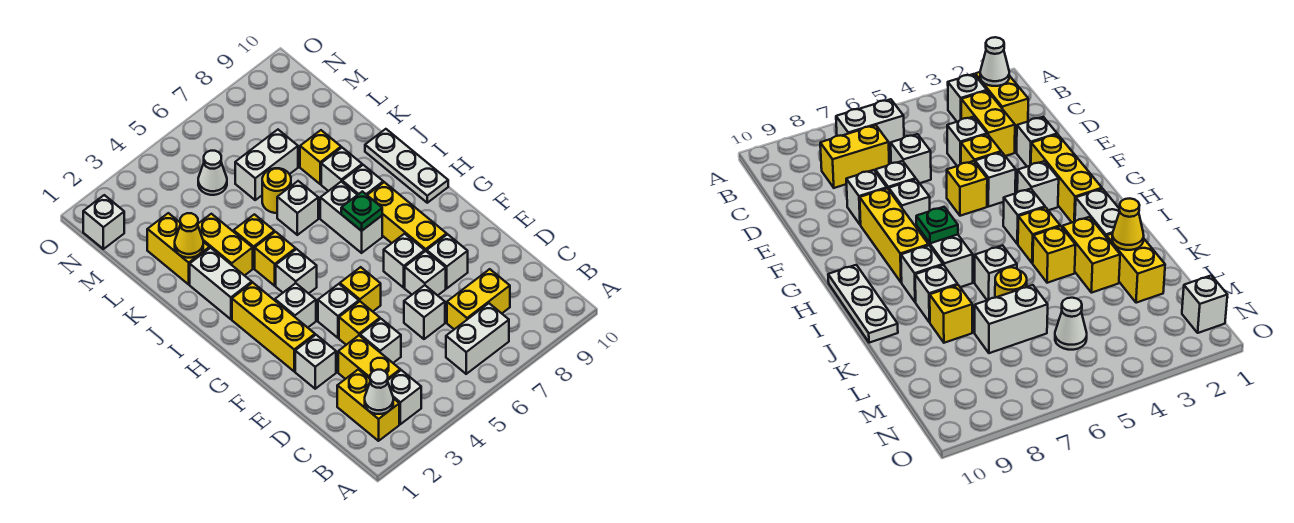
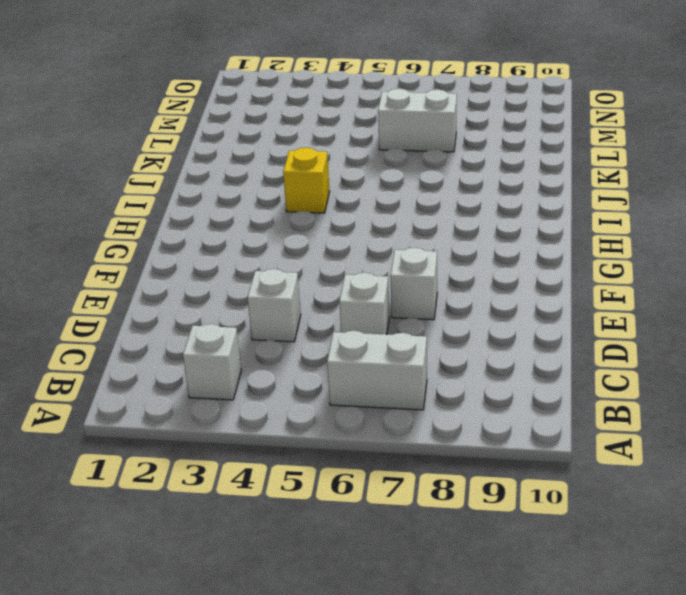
none -> yellow brick B2:C2 level 1
none -> yellow brick C3:D3 level 1
none -> yellow brick C7:C8 level 1
none -> white brick E2 level 1

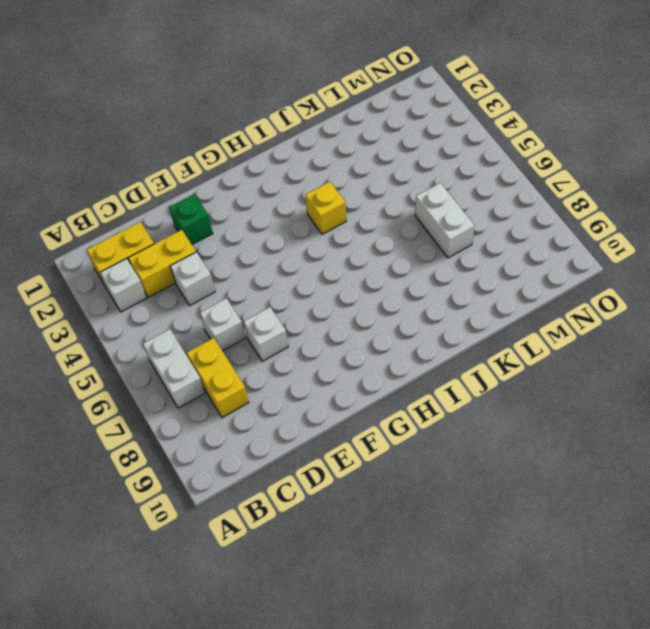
green brick E2 level 1 -> white brick E2 level 1
none -> yellow brick E4 level 1
none -> white brick E8 level 1
none -> yellow brick F2:H2 level 1
none -> white brick F4 level 1

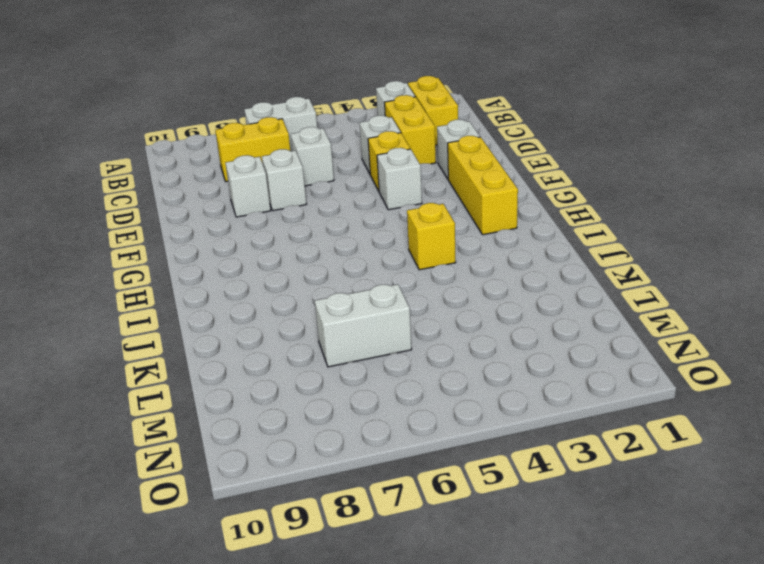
none -> yellow brick F5 level 1
none -> white brick F7 level 1
none -> yellow brick F8:H8 level 1
none -> white brick G3 level 1

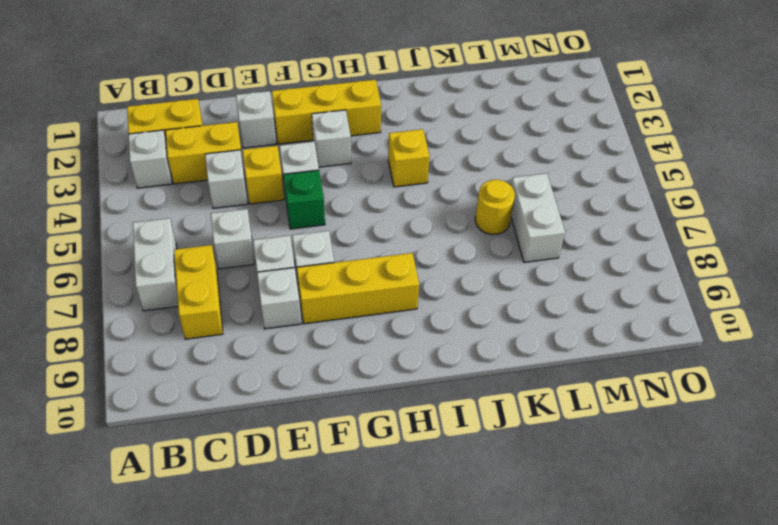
green brick F5 level 1 -> yellow brick F5 level 1
none -> white brick H4 level 1
none -> white brick H7:I7 level 1
none -> white plate H10:J10 level 1
none -> white brick I2:J2 level 1

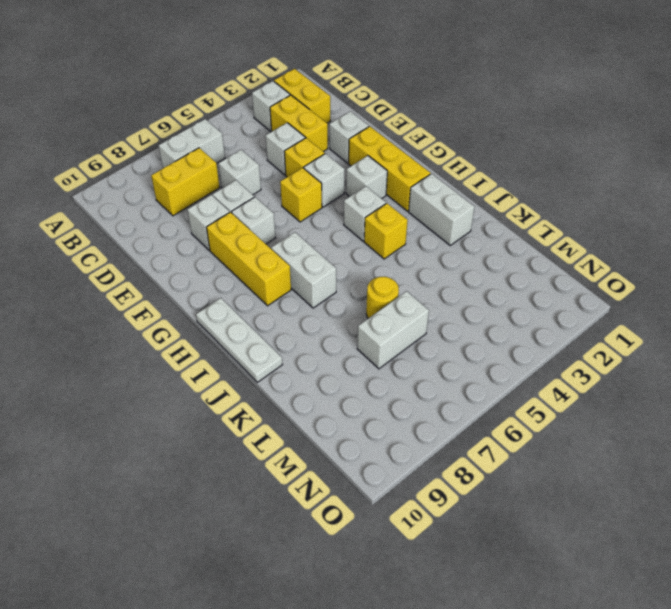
none -> white brick I8 level 1
none -> yellow brick J3:K3 level 1
none -> yellow brick J4 level 1
none -> white brick J6 level 1

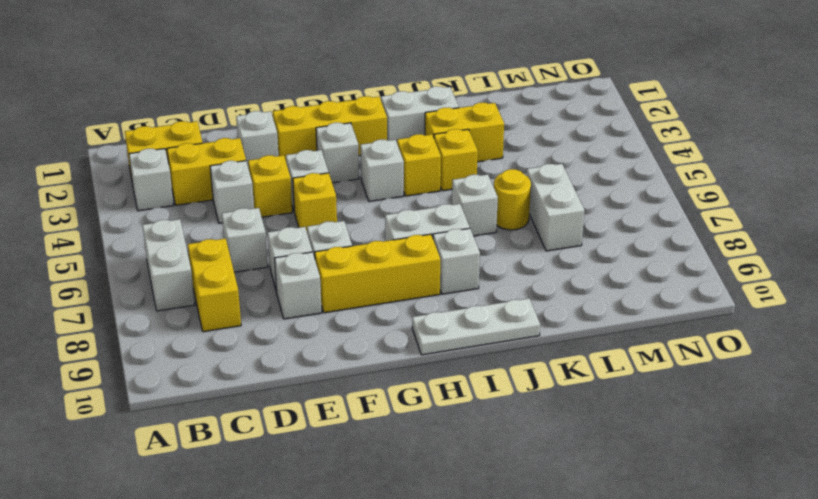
none -> white brick J8 level 1
none -> yellow brick K2:L2 level 1
none -> yellow brick K8 level 1
none -> white cone M5 level 1

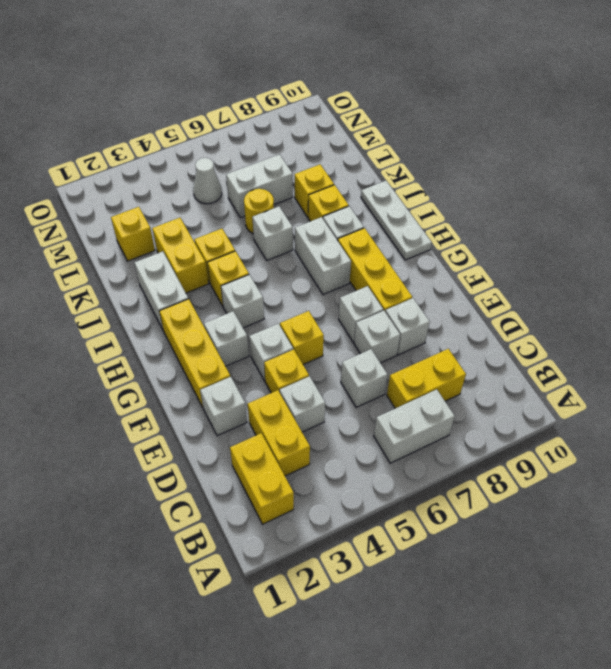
yellow brick J8 level 1 -> white brick J8 level 1
yellow brick L2 level 1 -> yellow brick K2:L2 level 1
none -> white brick B3 level 1
none -> white brick N1 level 1
none -> white cone B2 level 2
none -> green plate H7 level 2

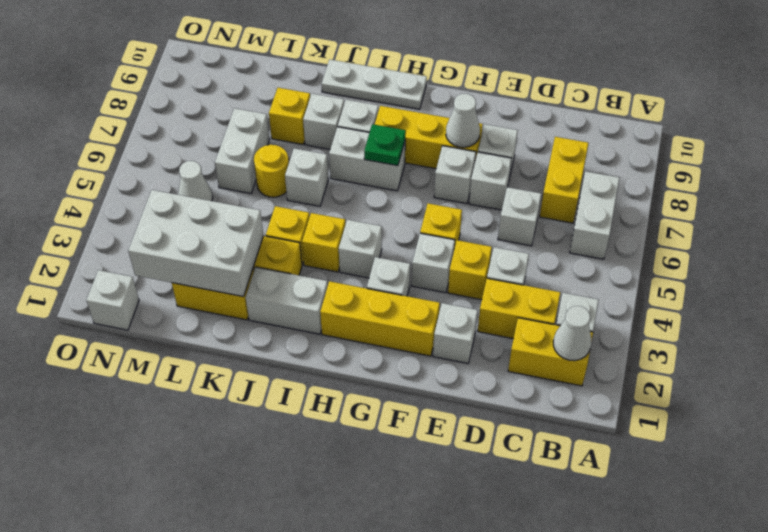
white cone F8 level 2 -> none
white brick K2:M3 level 2 -> yellow cone K2 level 2

